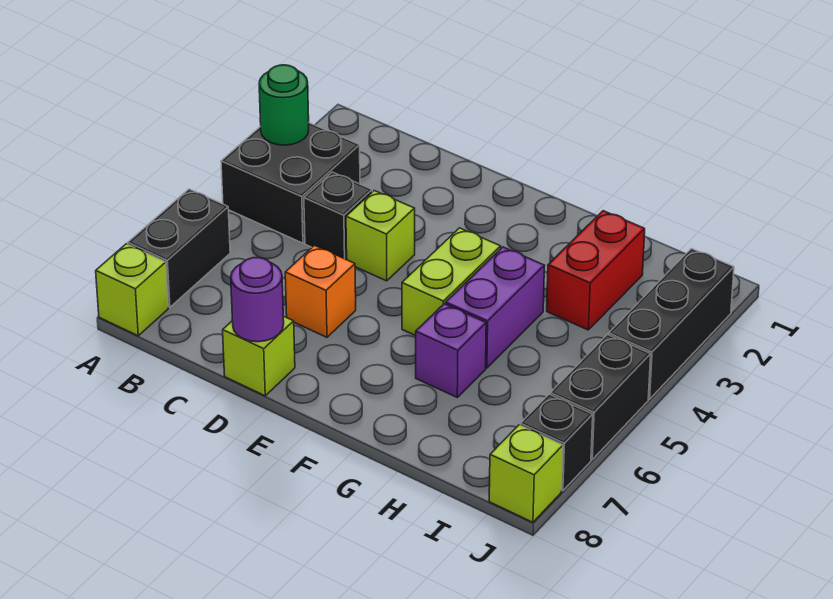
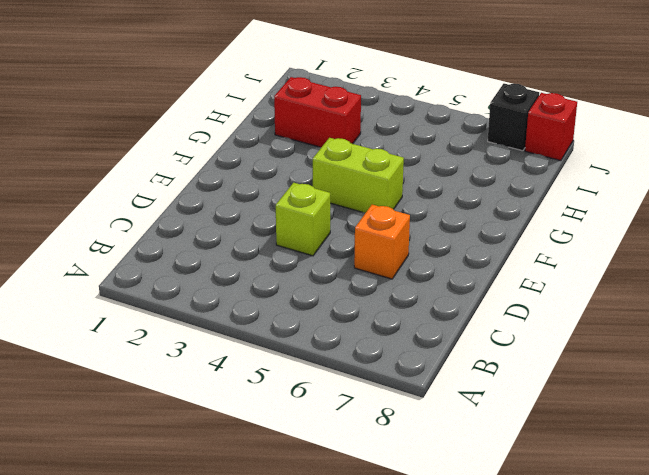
red brick J8 level 1 -> lime brick J8 level 1
none -> black brick A3:B4 level 1
none -> black brick A6:A7 level 1
none -> lime brick A8 level 1

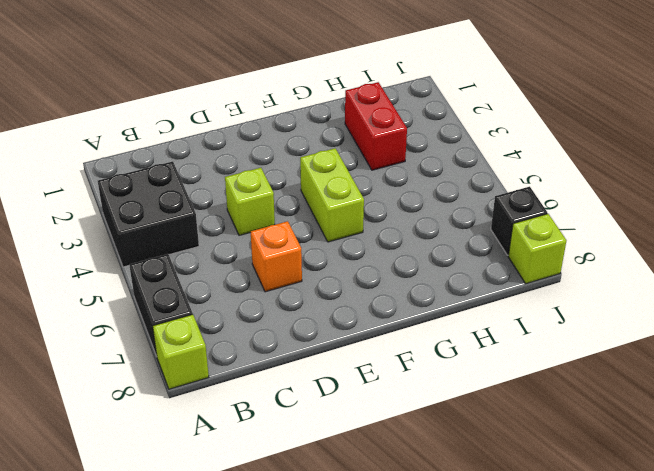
none -> black brick C4 level 1
none -> lime brick D8 level 1
none -> purple brick G4:G5 level 1

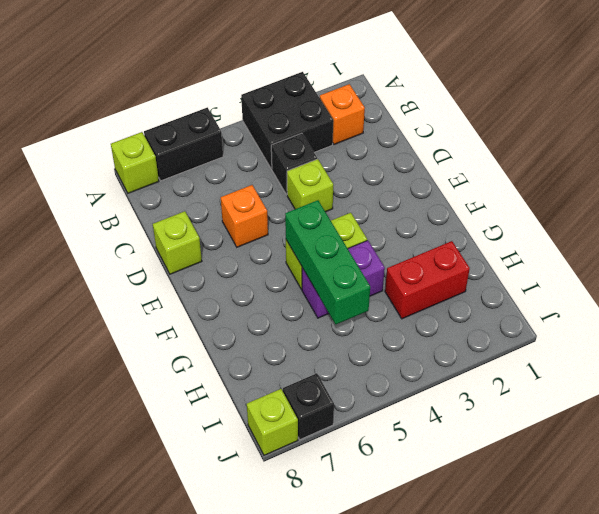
orange brick B2 level 1 -> none
green brick F5:H5 level 2 -> none
none -> purple brick G6 level 1
none -> black brick J2:J4 level 1
none -> black brick J5:J6 level 1

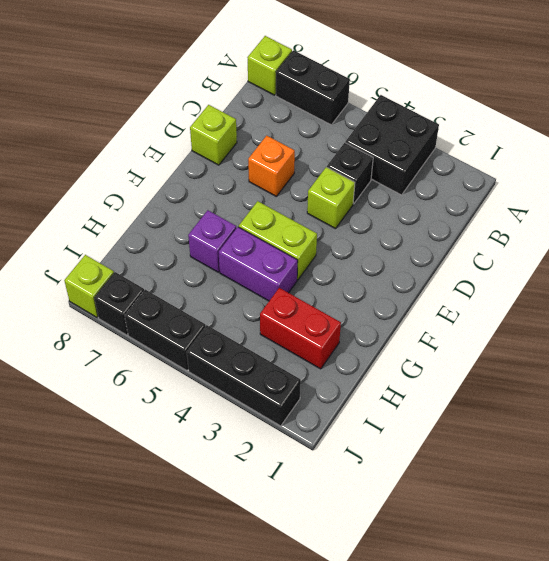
none -> green round brick A3 level 2
none -> purple round brick D8 level 2

